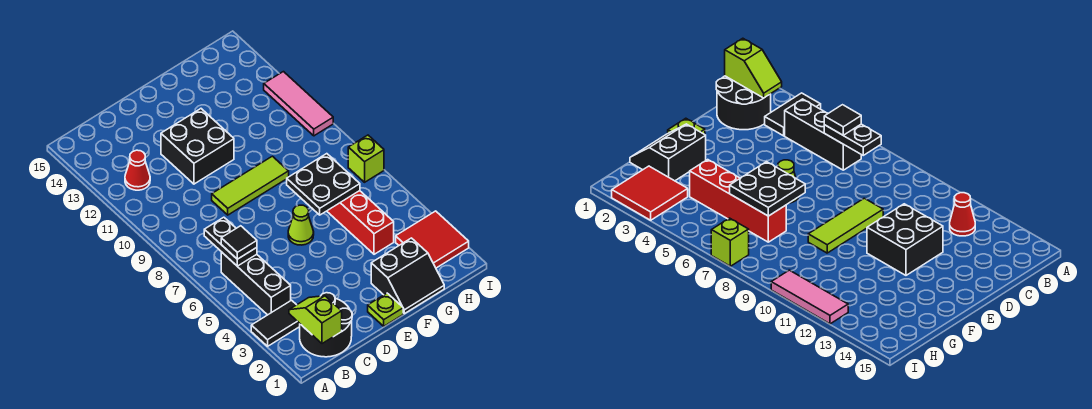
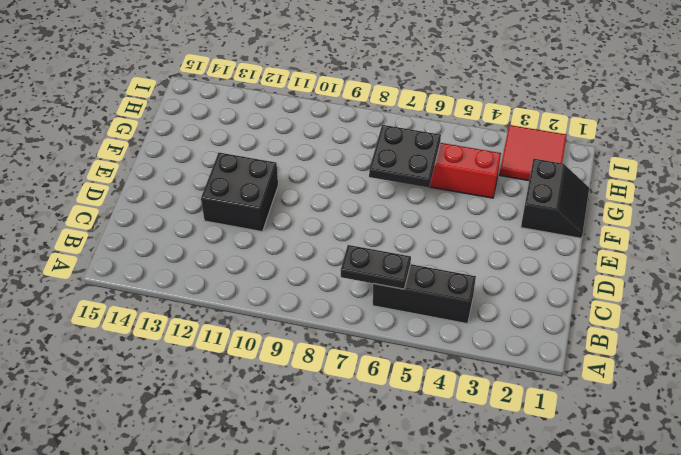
none -> black tile A3:B3 level 1
none -> black round brick B1:C2 level 1
none -> red cone B12 level 1

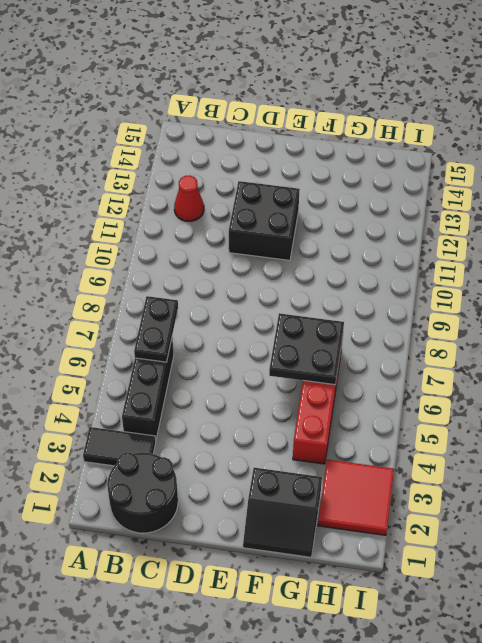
none -> lime tile D9:F9 level 1
none -> lime plate E1 level 1
none -> lime cone E6 level 1

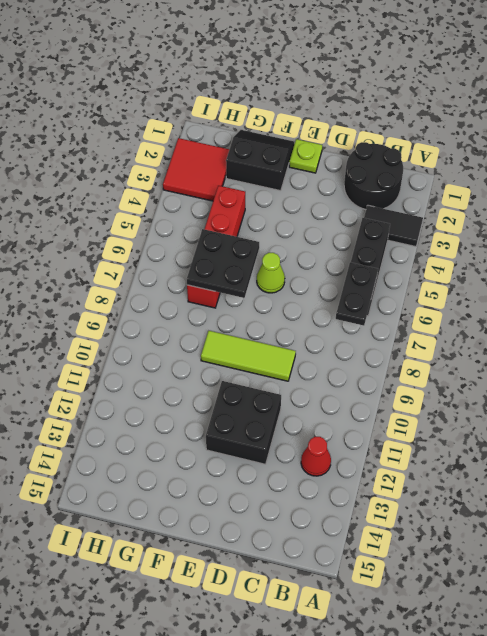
none -> lime brick I7 level 1
none -> pink tile I10:I12 level 1
none -> lime slope B1:B2 level 2 top 1

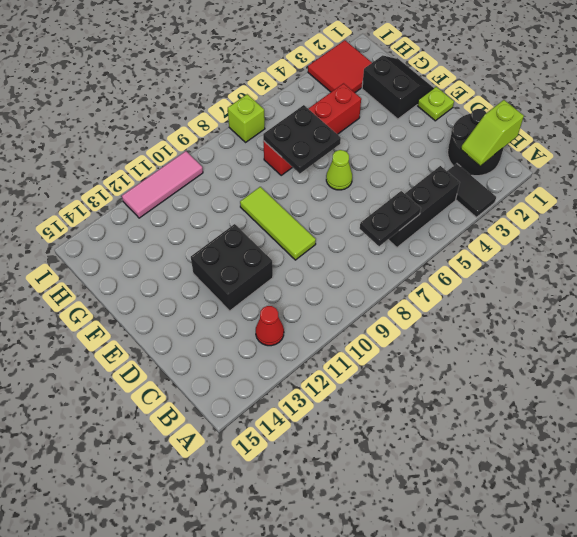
none -> black tile B6 level 3

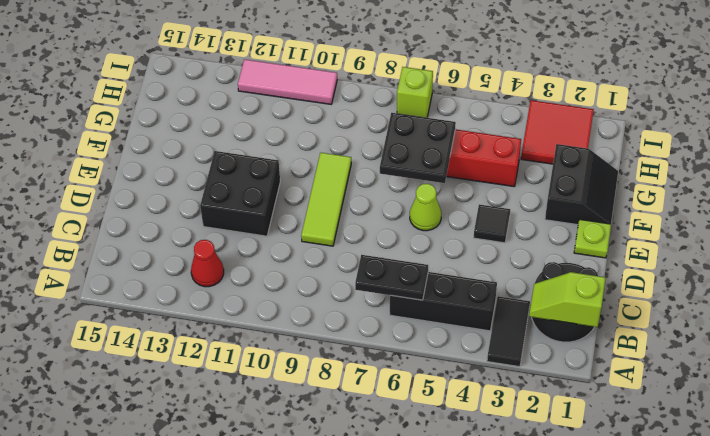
black tile E4 level 1 -> black tile B6 level 3

